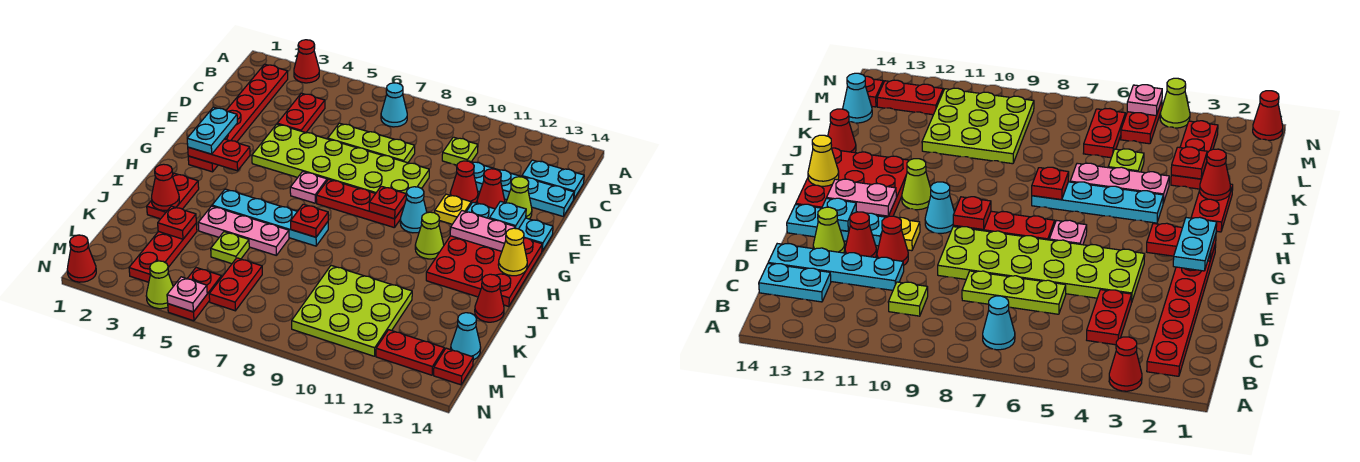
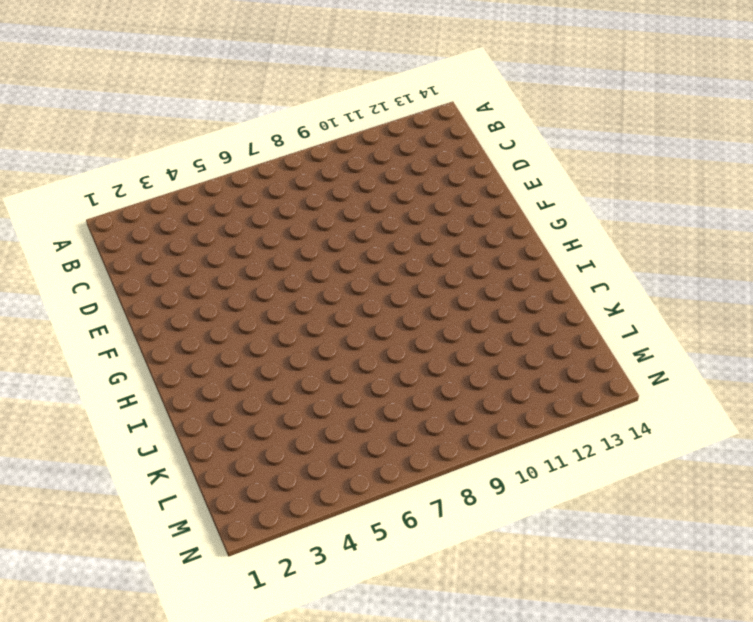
none -> red cone A3 level 1
none -> red plate B2:G2 level 1
none -> cyan cone B7 level 1
none -> red plate C4:D4 level 1

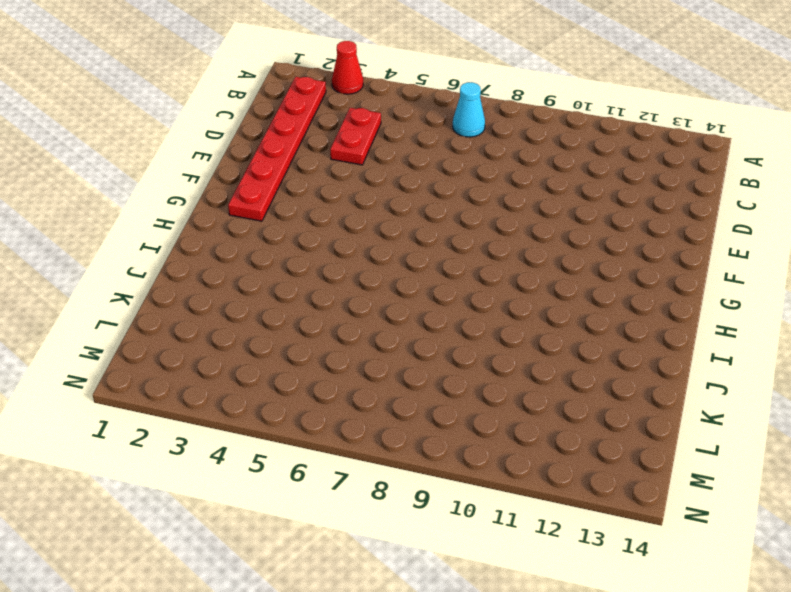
none -> lime plate C10 level 1
none -> cyan plate C13:C14 level 1
none -> lime plate D6:D8 level 1
none -> cyan plate D11:D14 level 1

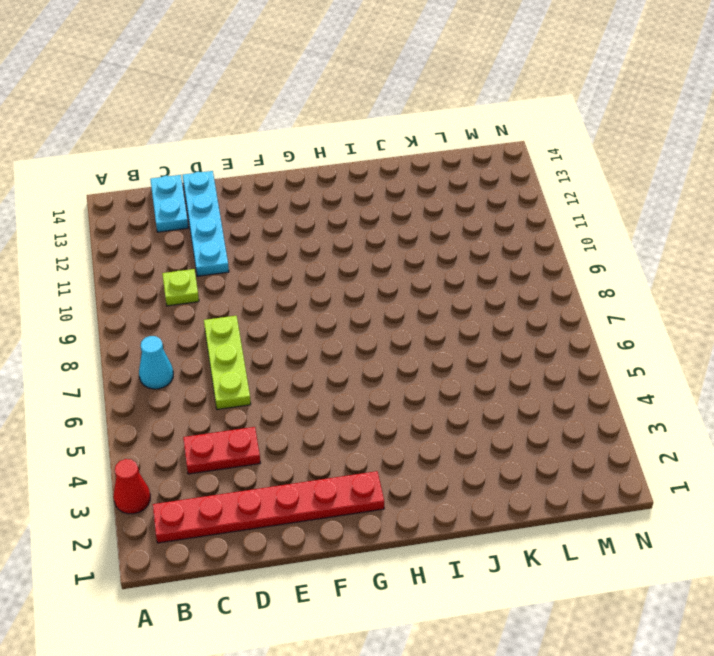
none -> lime plate E4:F9 level 1
none -> red cone E11 level 1
none -> red cone E12 level 1
none -> lime cone E13 level 1

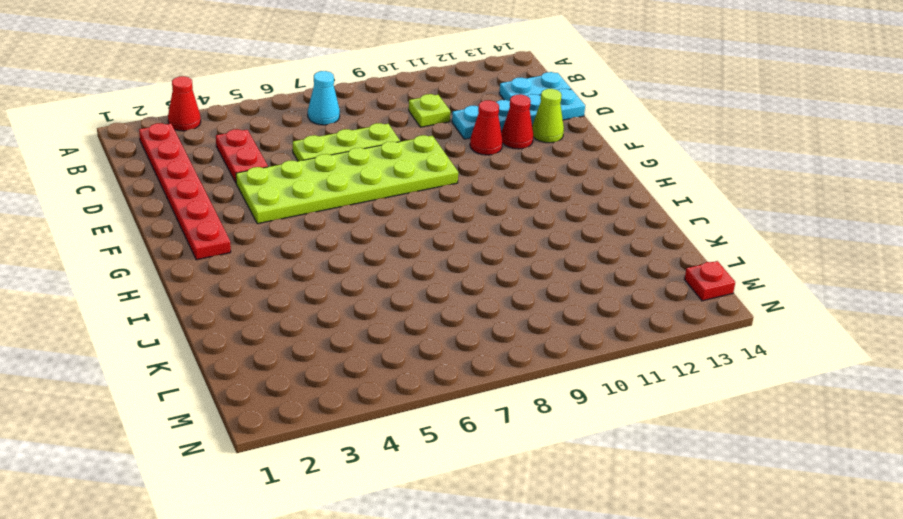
none -> yellow plate F11 level 1
none -> cyan plate F12:F14 level 1
none -> pink plate G6 level 1
none -> red plate G7:G9 level 1

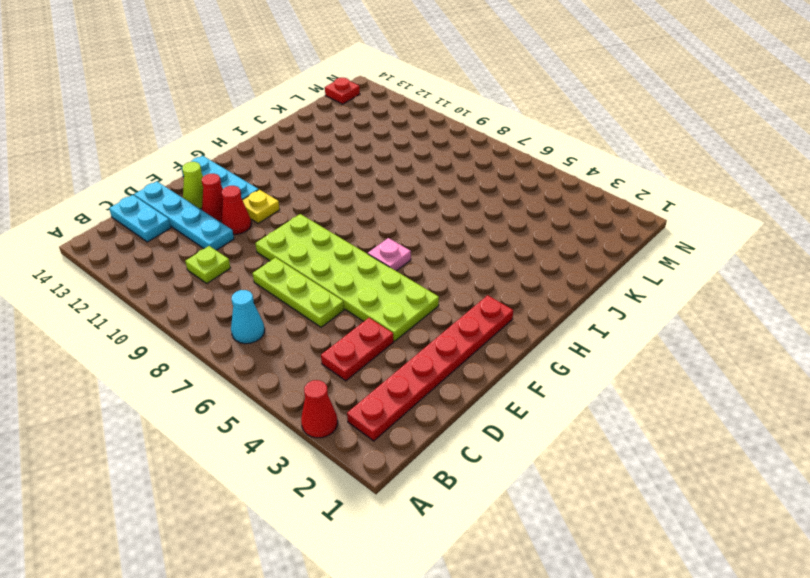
none -> red plate G7:G9 level 1
none -> cyan cone G10 level 1
none -> red plate G12:I14 level 1
none -> lime cone H11 level 1

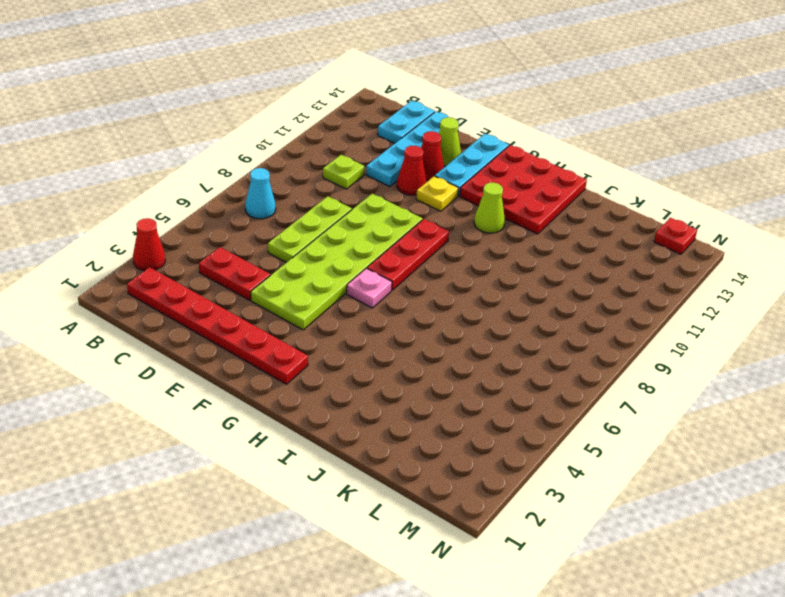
none -> cyan cone G10 level 1
none -> red plate I2:J2 level 1
none -> cyan plate I4:I7 level 1
none -> pink plate J4:J6 level 1

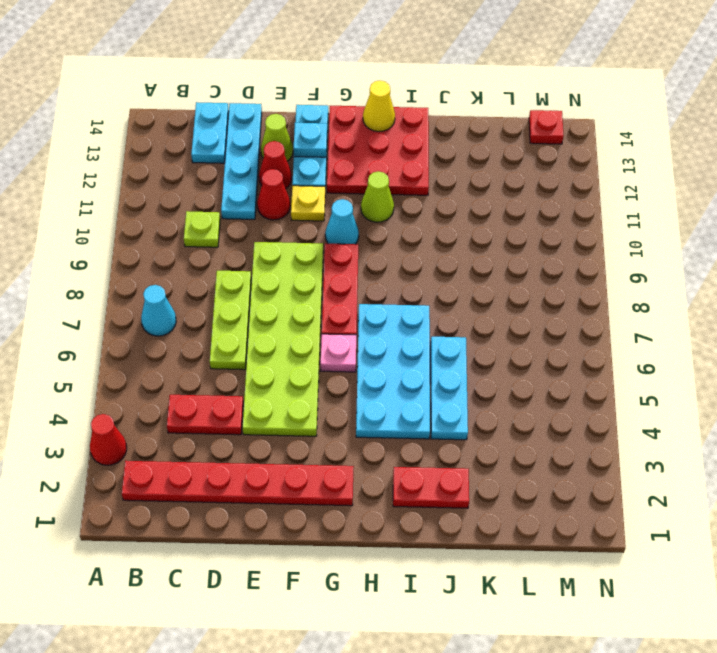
cyan plate H4:I7 level 1 -> cyan plate I4:I7 level 1
cyan plate J4:J6 level 1 -> pink plate J4:J6 level 1
none -> red cone J14 level 1
none -> red plate K3:M3 level 1
none -> lime plate K5 level 1
none -> lime plate K9:M11 level 1

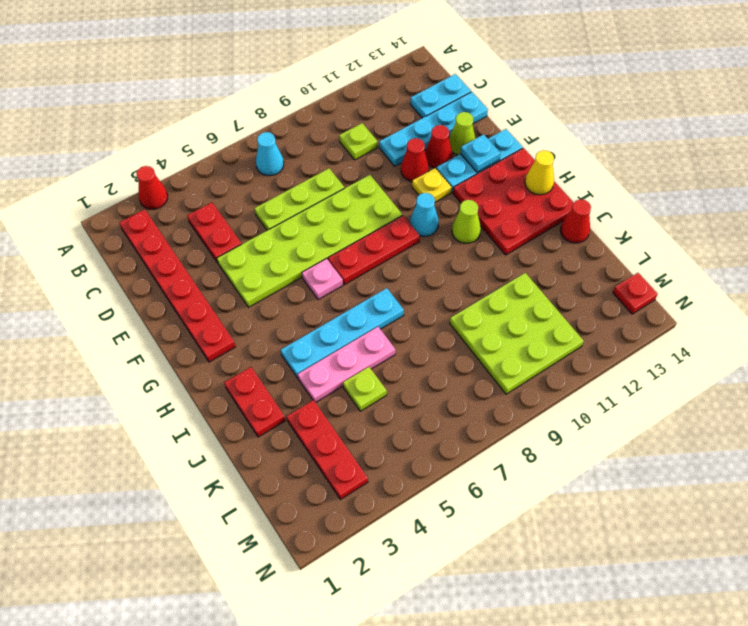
none -> red plate L6:M6 level 1
none -> cyan cone L14 level 1
none -> red plate M5:N5 level 1
none -> red plate M12:M13 level 1

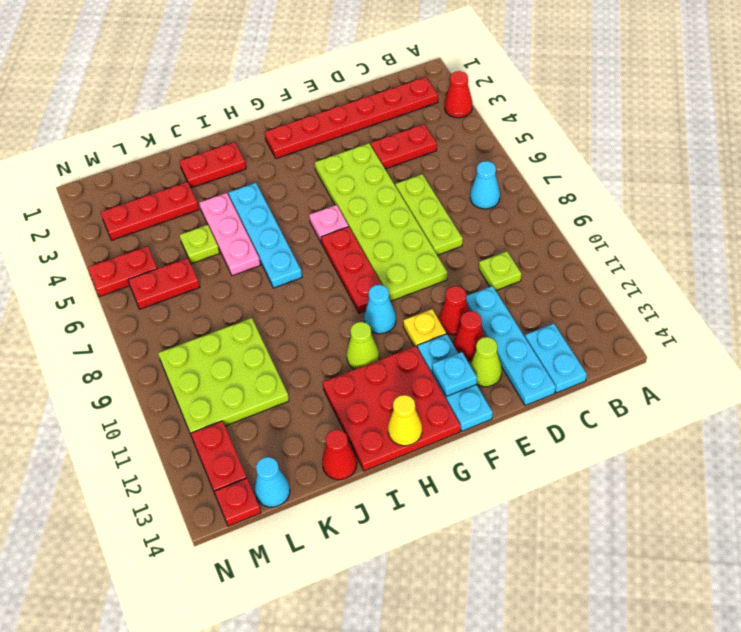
none -> red cone N1 level 1
none -> lime cone N4 level 1
none -> red plate G2:G3 level 2
none -> red plate G9 level 2

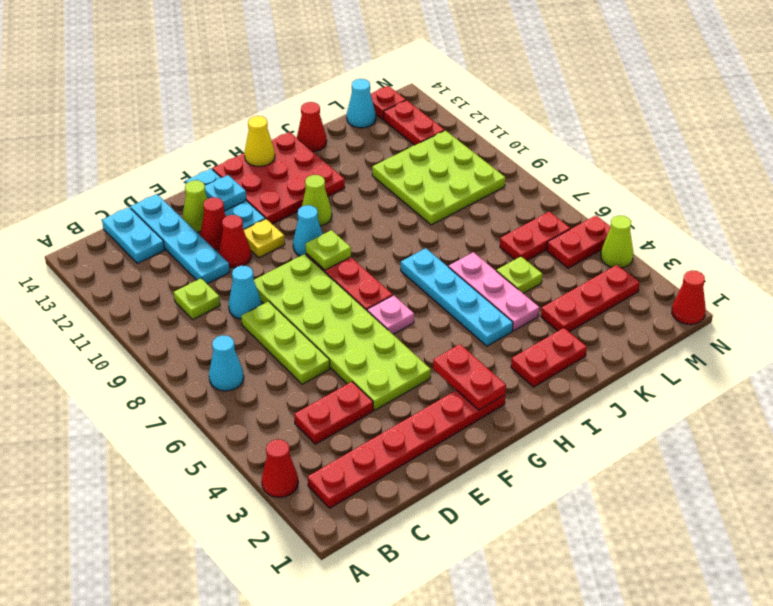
cyan cone D9 level 1 -> none
lime plate G9 level 2 -> red plate G9 level 2
none -> pink plate G12:G13 level 2
none -> red plate I7 level 2
none -> red cone J2 level 2
none -> red plate K3 level 2

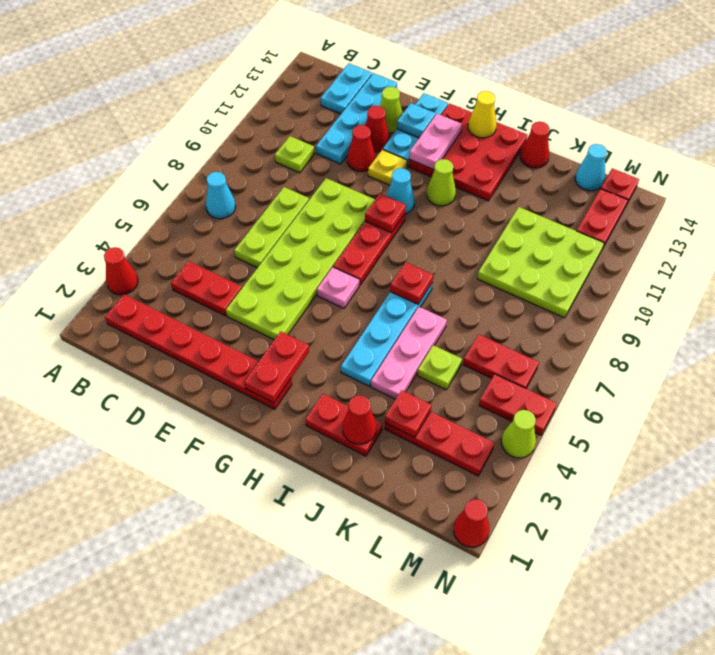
none -> pink plate N5 level 2
none -> cyan plate F2:G2 level 3

